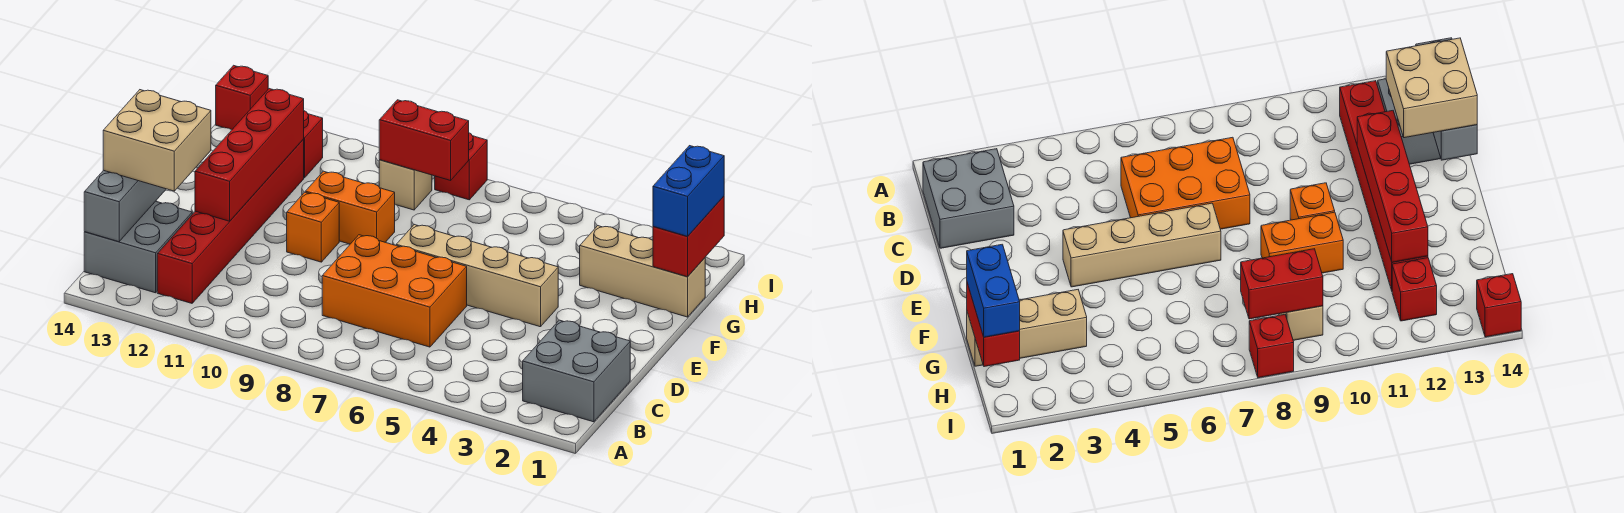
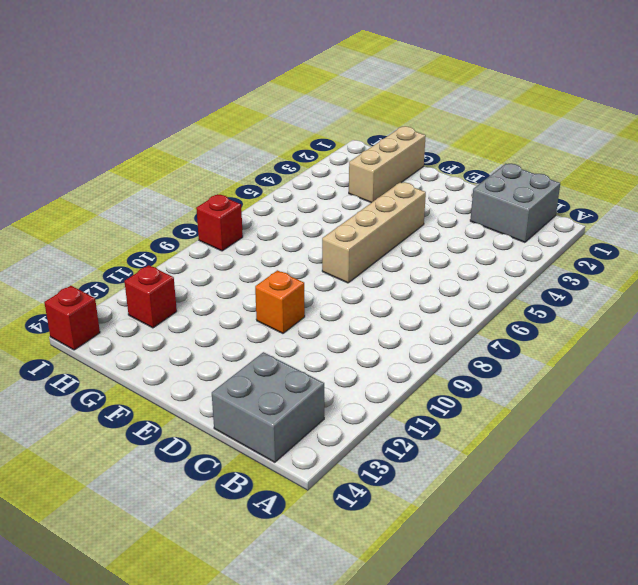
none -> red brick B12:G12 level 1
none -> orange brick C6:D8 level 1
none -> orange brick F9:F10 level 1

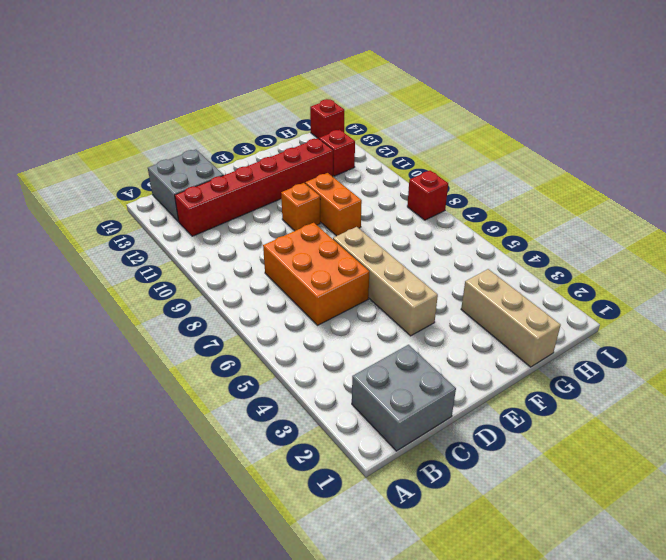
none -> tan brick H9 level 1
none -> grey brick B14:D14 level 2
none -> red brick D12:G12 level 2

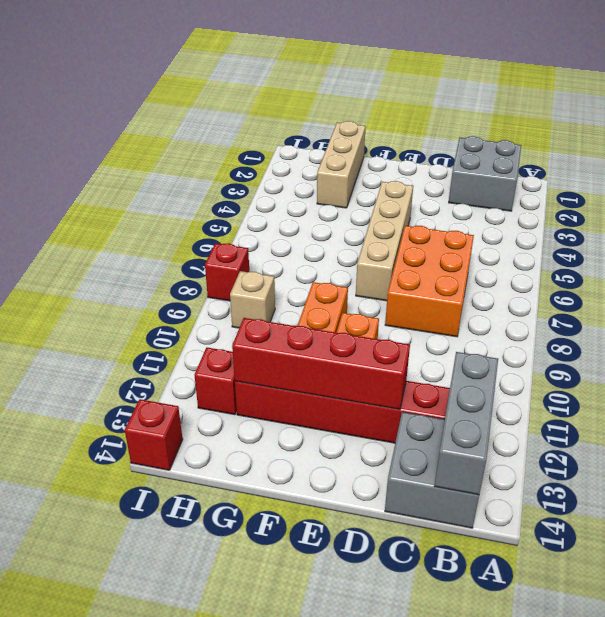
grey brick B12:B14 level 2 -> grey brick B14:D14 level 2
none -> red brick G1:H1 level 2
none -> red brick H8:H9 level 2
none -> tan brick C13:D14 level 3

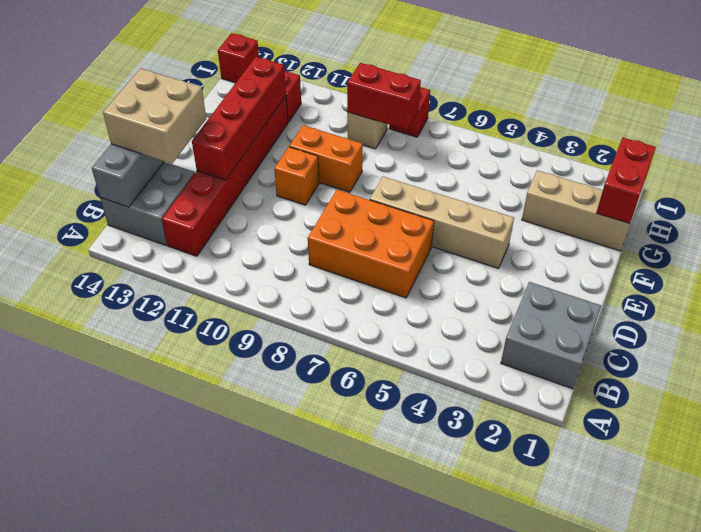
none -> blue brick G1:H1 level 3

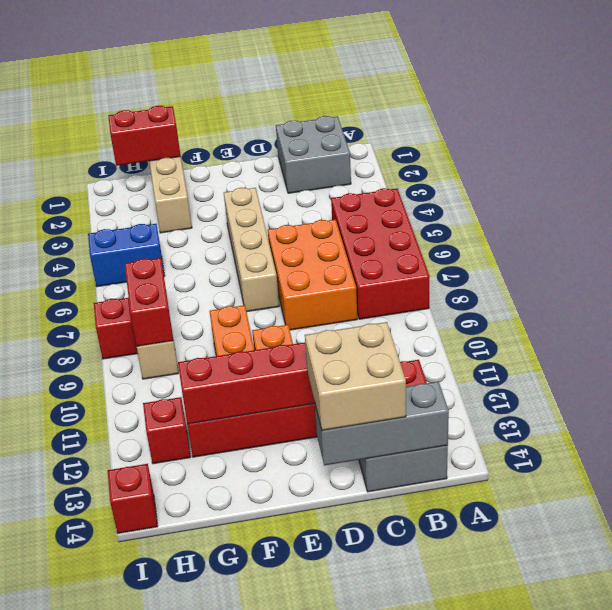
red brick A5:B8 level 1 -> none
blue brick H5:I5 level 1 -> blue brick G1:H1 level 3

